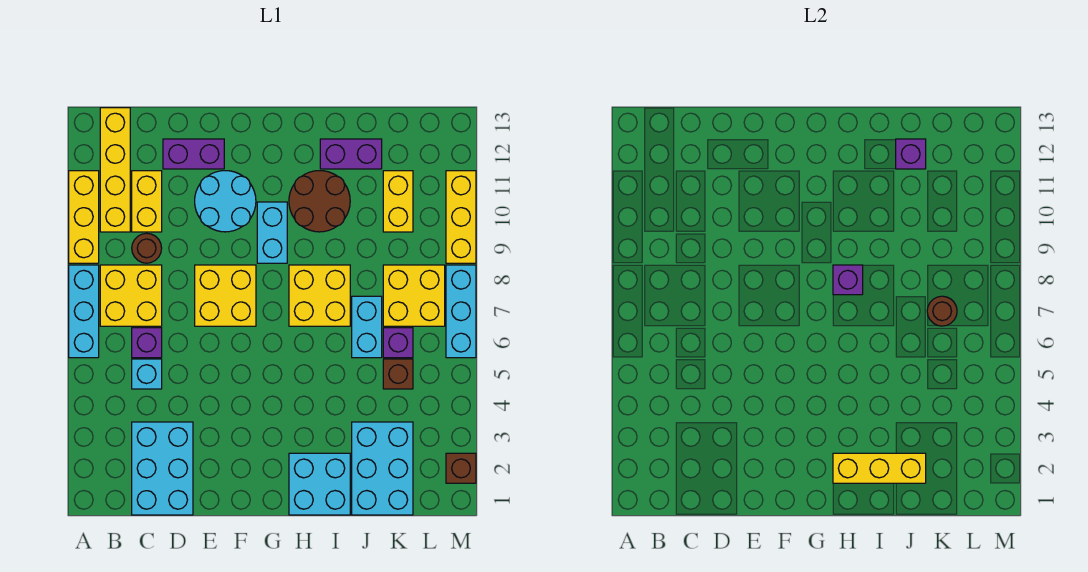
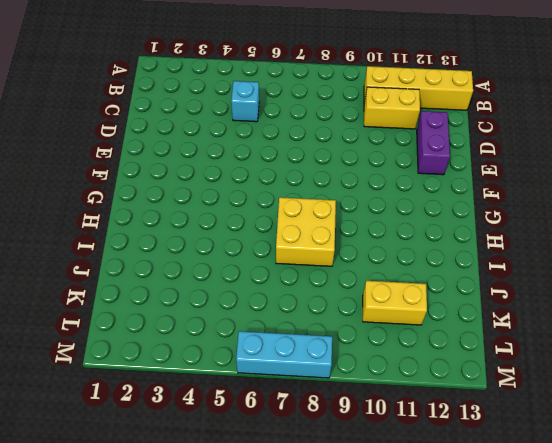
none -> cyan brick A6:A8 level 1
none -> yellow brick A9:A11 level 1
none -> yellow brick B7:C8 level 1
none -> cyan brick C1:D3 level 1

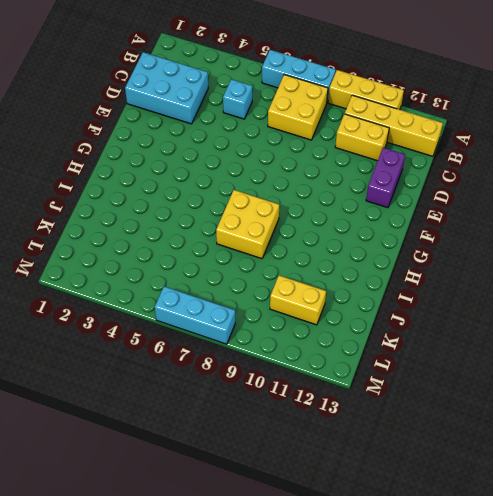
none -> purple brick C6 level 1
none -> brown round brick C9 level 1
none -> yellow brick E7:F8 level 1
none -> cyan round brick E10:F11 level 1

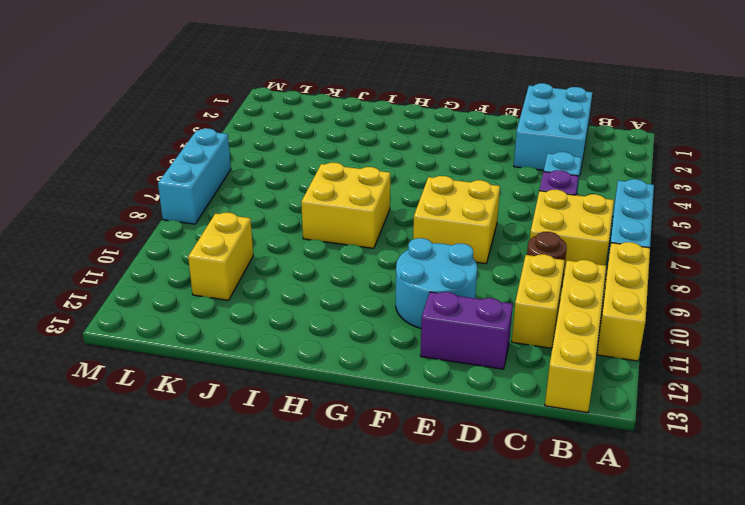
none -> cyan brick G9:G10 level 1
none -> cyan brick H1:I2 level 1
none -> brown round brick H10:I11 level 1
none -> purple brick I12:J12 level 1

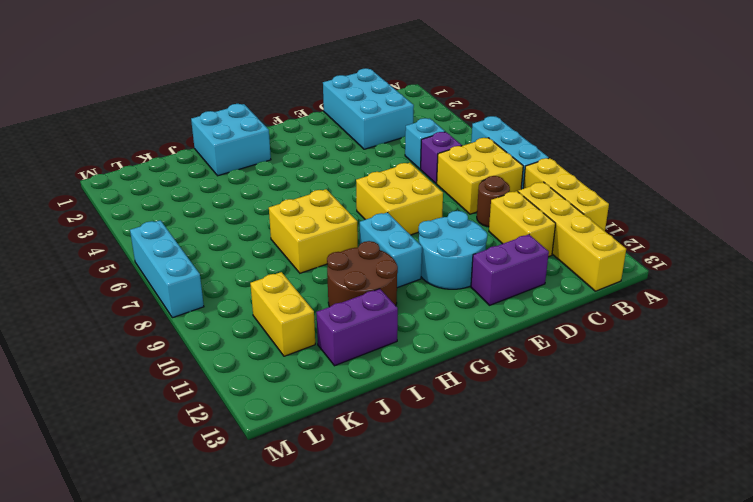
none -> cyan brick J1:K3 level 1
none -> cyan brick J6:J7 level 1
none -> brown brick K5 level 1
none -> purple brick K6 level 1

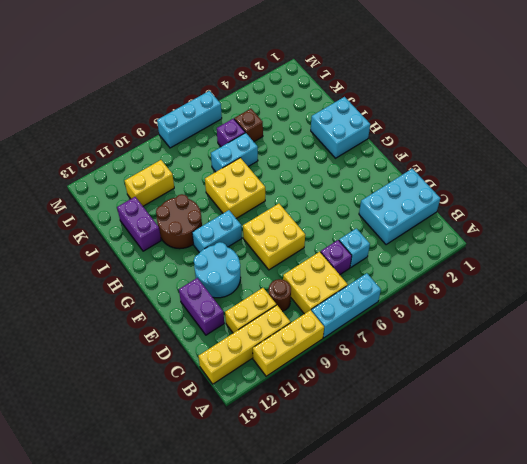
none -> cyan brick J1:K3 level 1
none -> yellow brick K7:L8 level 1
none -> brown brick M2 level 1
none -> yellow brick M9:M11 level 1

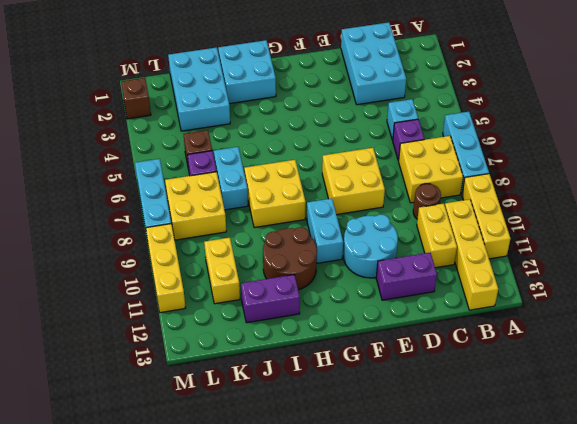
none -> yellow brick H2:J2 level 2
none -> purple brick H8 level 2
none -> purple brick J12 level 2
none -> brown round brick K7 level 2

